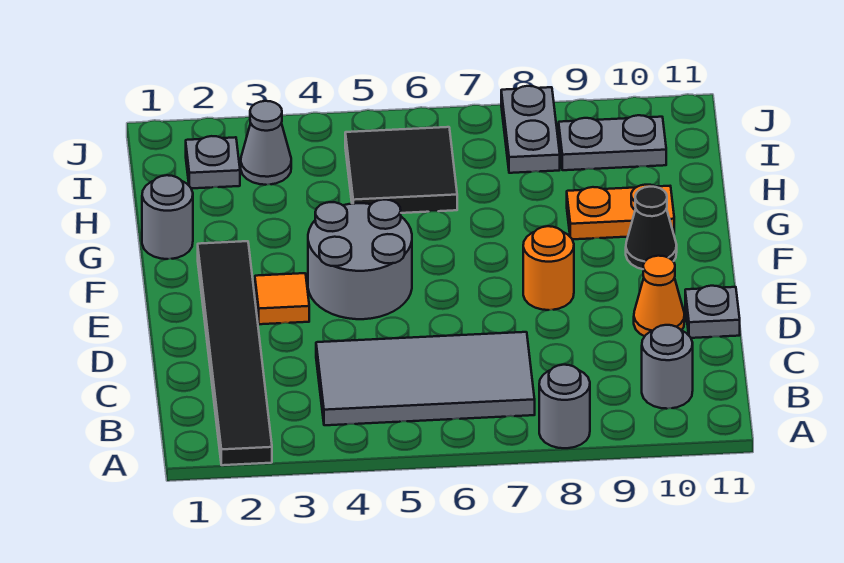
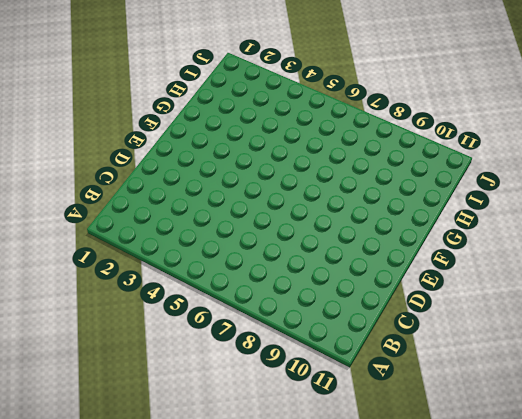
none -> black tile A2:F2 level 1
none -> grey round brick A8 level 1
none -> grey tile B4:C7 level 1

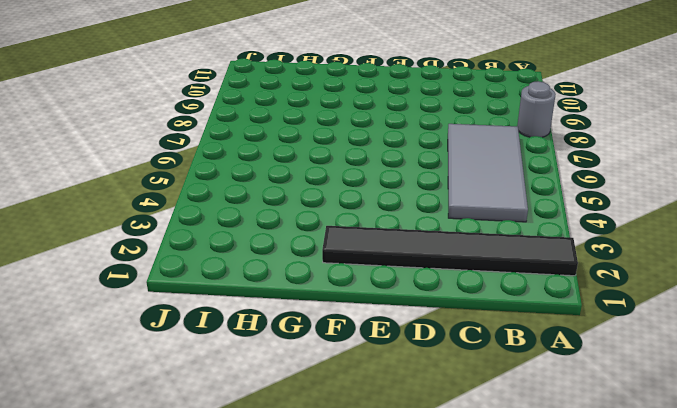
none -> grey round brick B10 level 1
none -> orange cone D10 level 1
none -> grey plate D11 level 1

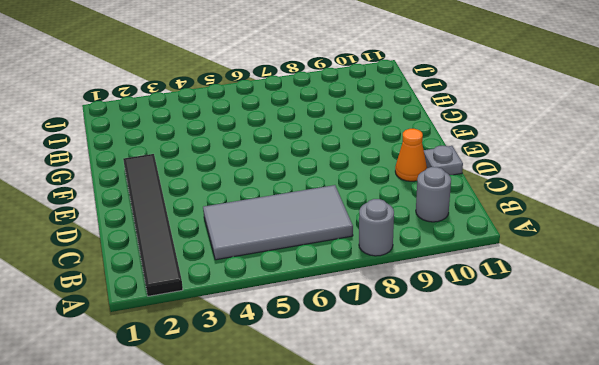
none -> orange tile E3 level 1
none -> grey round brick E4:F5 level 1
none -> orange round brick E8 level 1

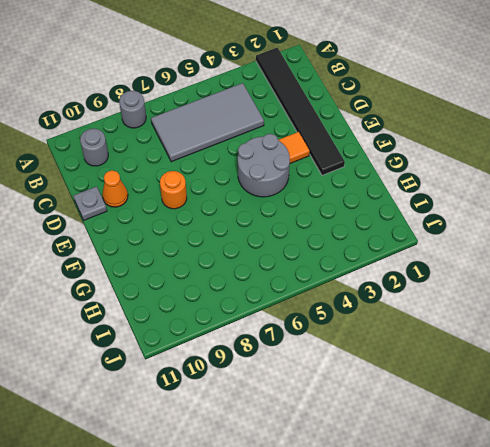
none -> black cone F10 level 1
none -> grey round brick G1 level 1
none -> orange plate G9:G10 level 1

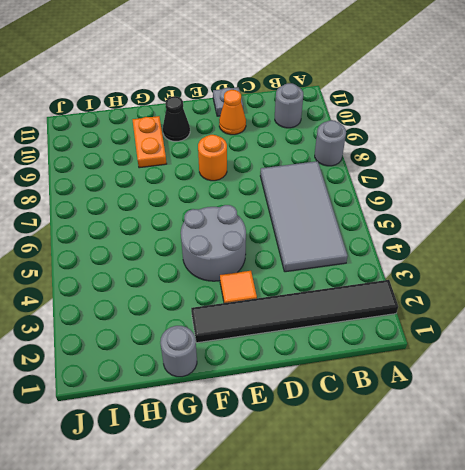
none -> black tile H5:I6 level 1
none -> grey plate I2 level 1
none -> grey cone I3 level 1

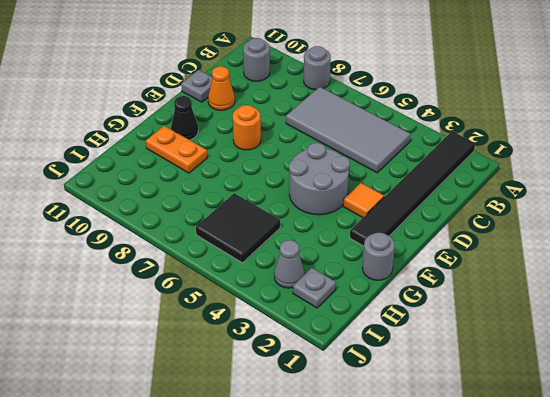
none -> grey plate I8:J8 level 1
none -> grey plate I9:I10 level 1

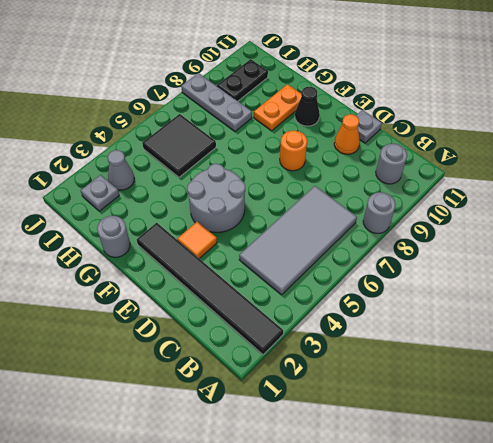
grey plate H8:J8 level 1 -> grey plate I8:J8 level 1
black plate I9:I10 level 1 -> grey plate I9:I10 level 1

